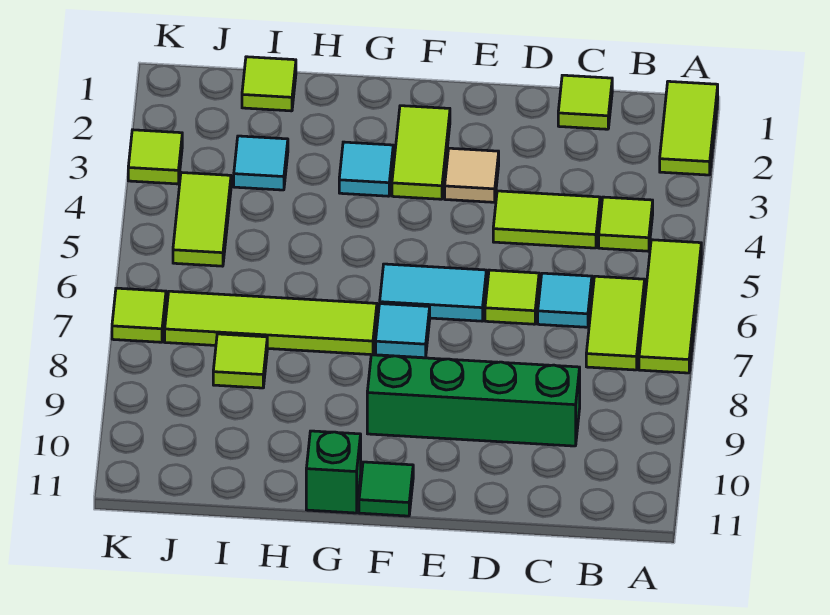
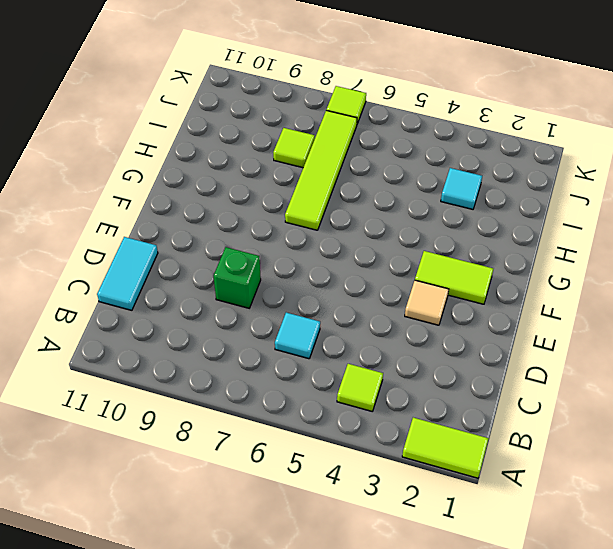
cyan tile C11:D11 level 1 -> cyan tile E6:F6 level 1
green brick D8 level 1 -> green brick G11 level 1
none -> lime tile A5:A7 level 1
none -> lime tile B6:B7 level 1
none -> lime tile C1 level 1

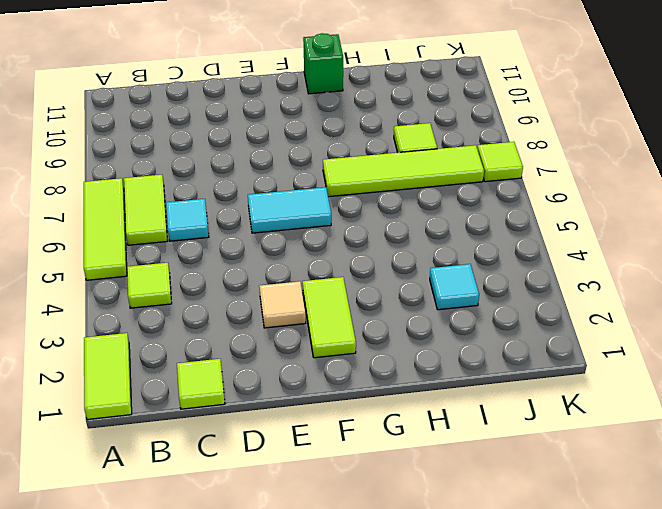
none -> lime tile C4:D4 level 1
none -> green brick C9:F9 level 1
none -> lime tile D6 level 1

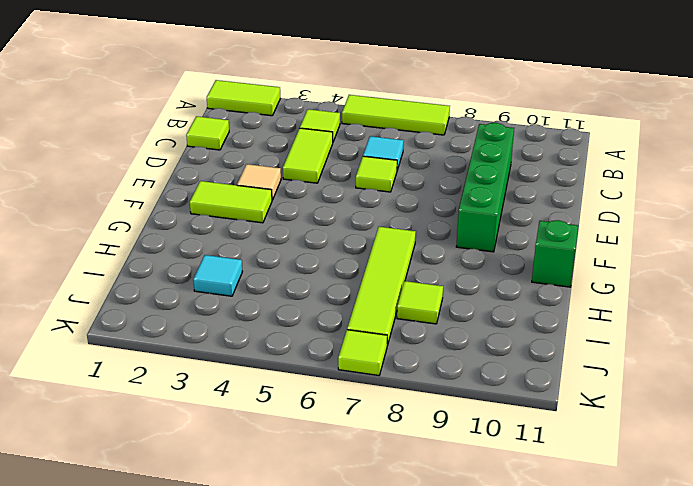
none -> lime tile B6:B7 level 1
none -> cyan tile E6:F6 level 1
none -> cyan tile F7 level 1

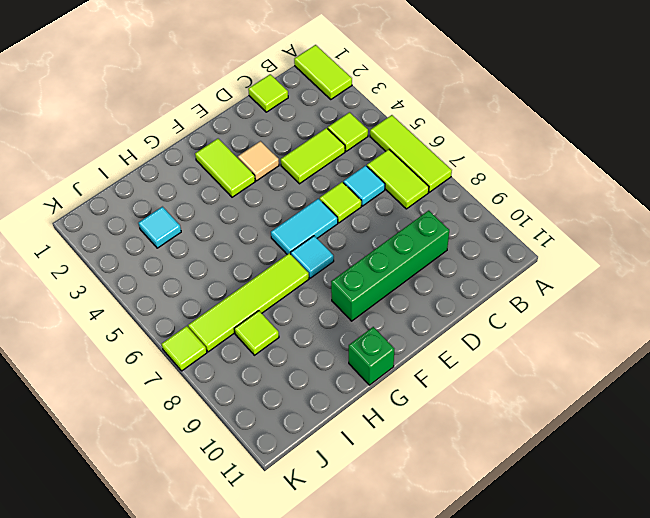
none -> green tile F11 level 1
none -> cyan tile G3 level 1
none -> lime tile I1 level 1

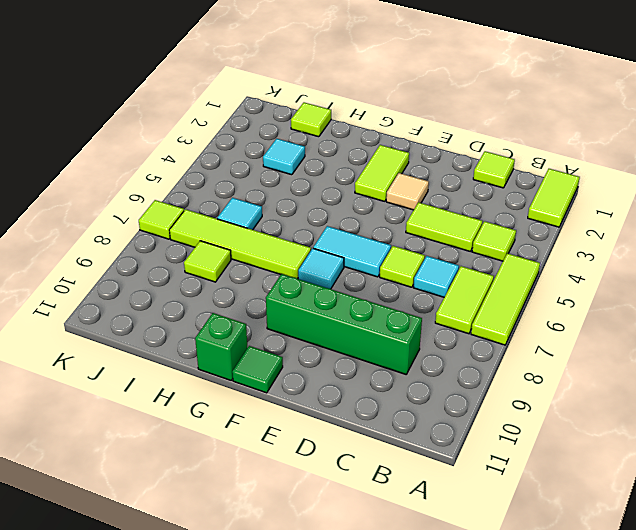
cyan tile I6 level 1 -> cyan tile G3 level 1
none -> lime tile J4:J5 level 1
none -> lime tile K3 level 1

